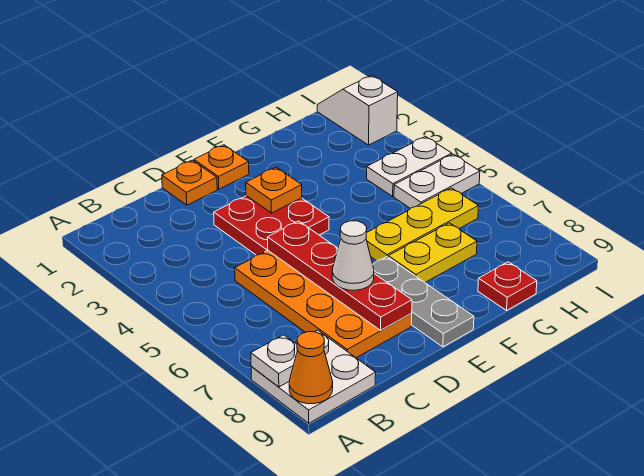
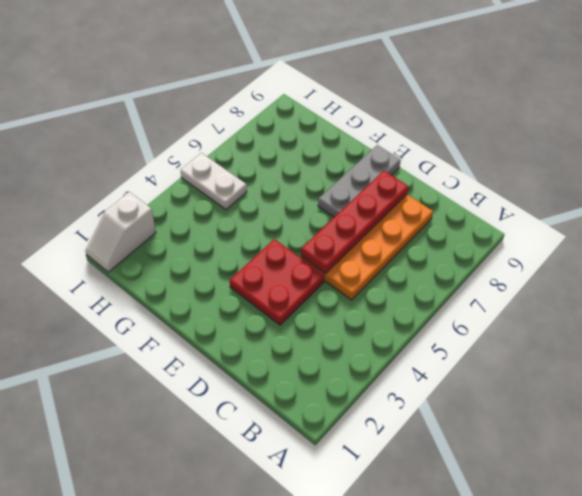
none -> white plate A8:B9 level 1
none -> orange plate D1 level 1
none -> orange plate E1 level 1

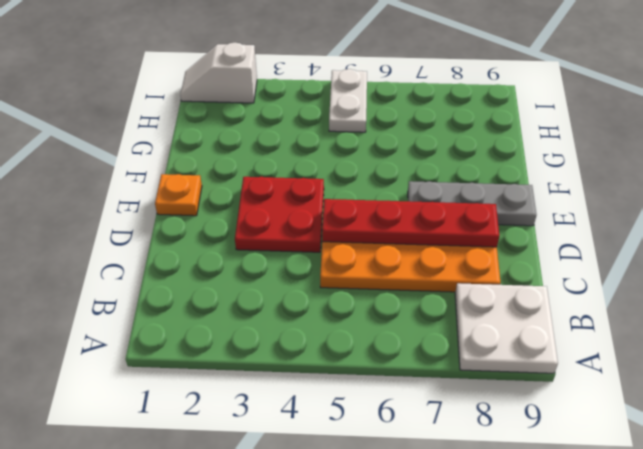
none -> orange plate D1 level 1
none -> yellow plate F6:H6 level 1
none -> yellow plate F7:G7 level 1

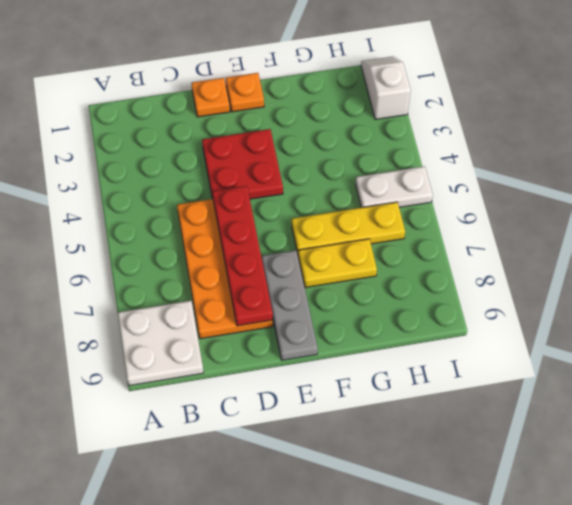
none -> red plate G9 level 1
none -> white plate H4:I4 level 1
none -> white plate A8 level 2

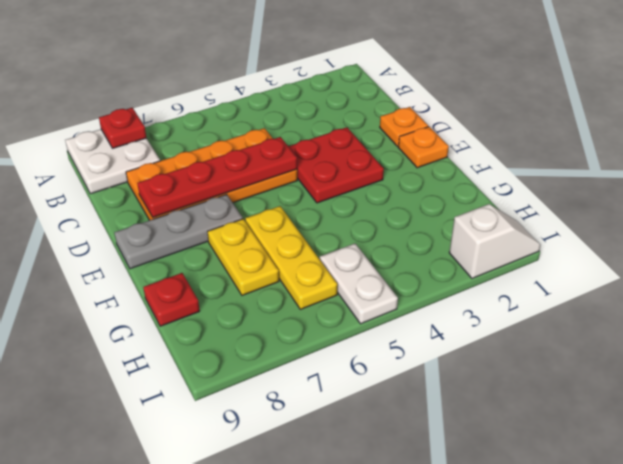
red plate A8 level 2 -> white plate A8 level 2
none -> white plate H4:I4 level 1
none -> orange cone A9 level 2
none -> orange plate E3 level 2

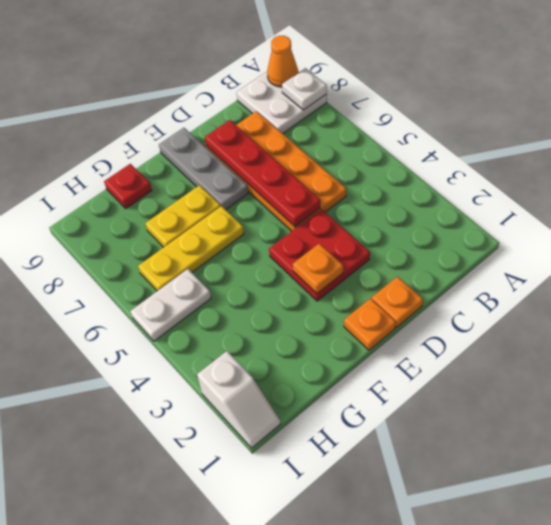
none -> white plate H4:I4 level 1
none -> white cone D7 level 3

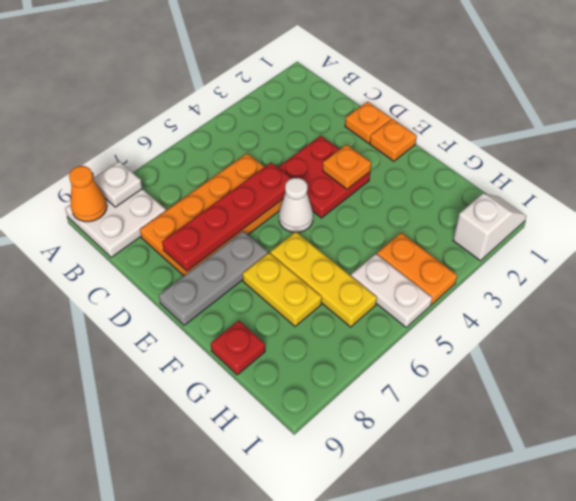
white cone E5 level 1 -> white cone D7 level 3
orange plate H4:I4 level 1 -> white plate H4:I4 level 1

